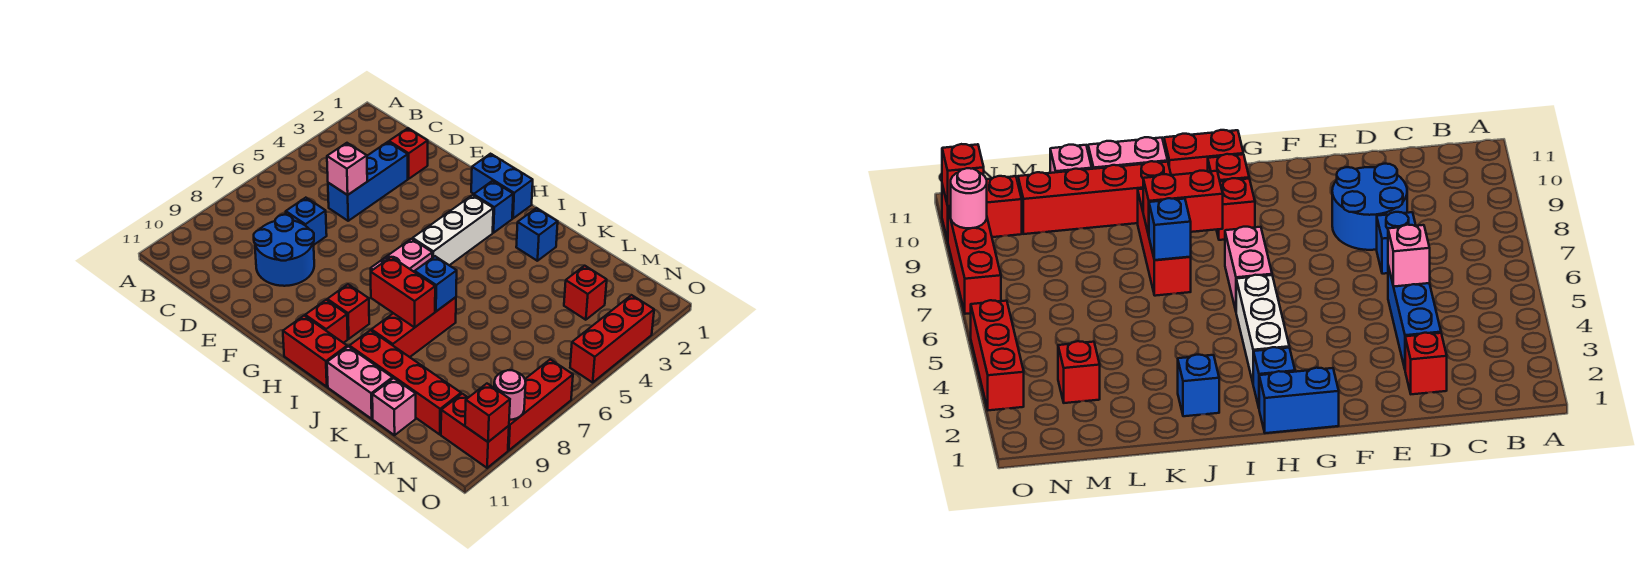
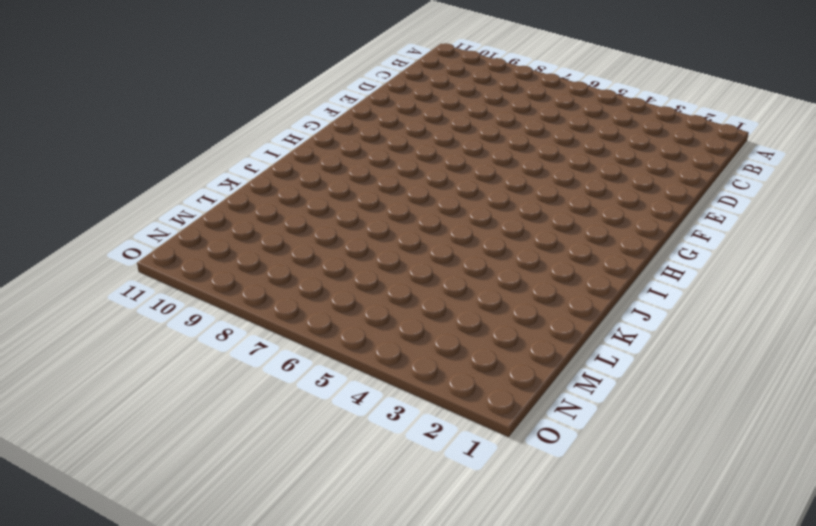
none -> red brick D2 level 1
none -> blue brick D3:D5 level 1
none -> blue brick D7 level 1

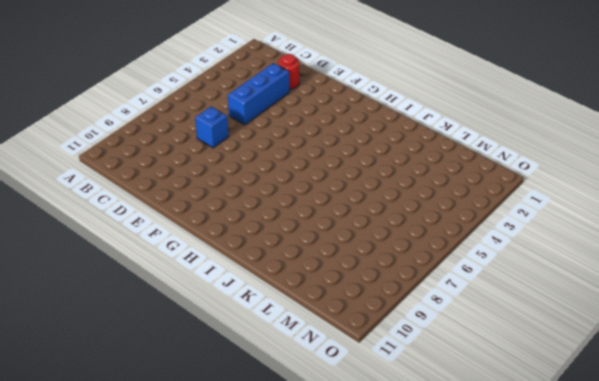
red round brick D2 level 1 -> red brick D2 level 1
none -> blue round brick D8:E9 level 1
none -> blue brick G1:H1 level 1
none -> blue brick H2 level 1

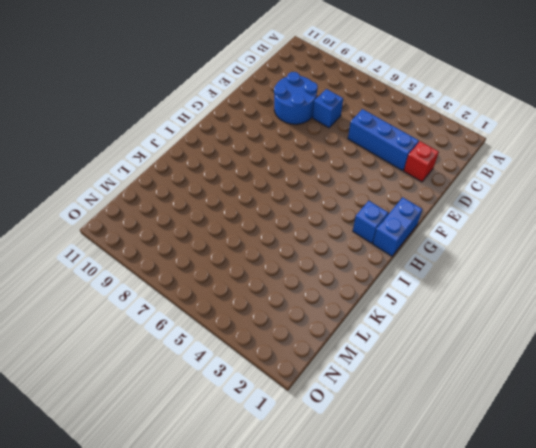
none -> white brick H3:H5 level 1
none -> pink brick H6:H7 level 1
none -> red brick H9 level 1

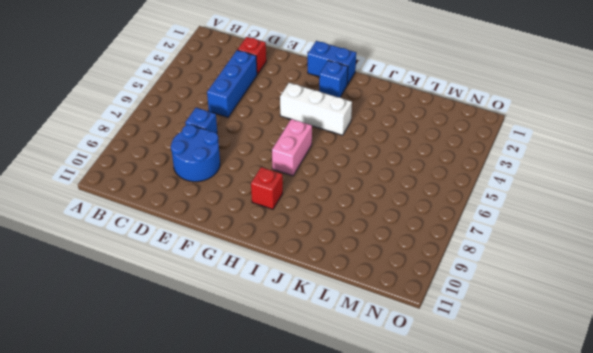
white brick G4:I4 level 1 -> white brick H3:H5 level 1
none -> red brick H10 level 1
none -> red brick H11:I11 level 1
none -> blue brick J2 level 1

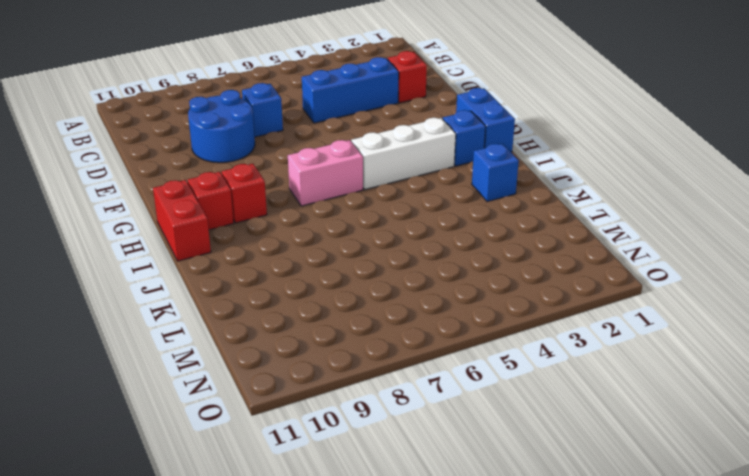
none -> red brick J7:J9 level 1
none -> red brick J10:M10 level 1
none -> pink brick J11:K11 level 1

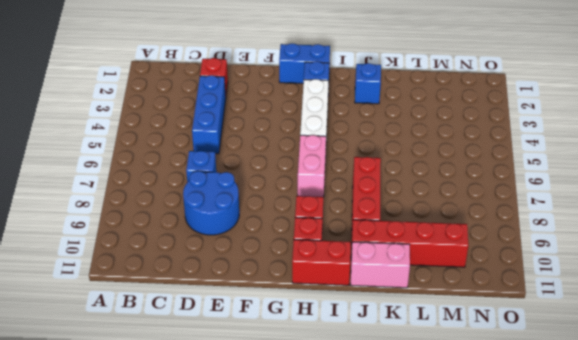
none -> pink brick L11 level 1
none -> red brick M3 level 1
none -> red brick N10:O10 level 1

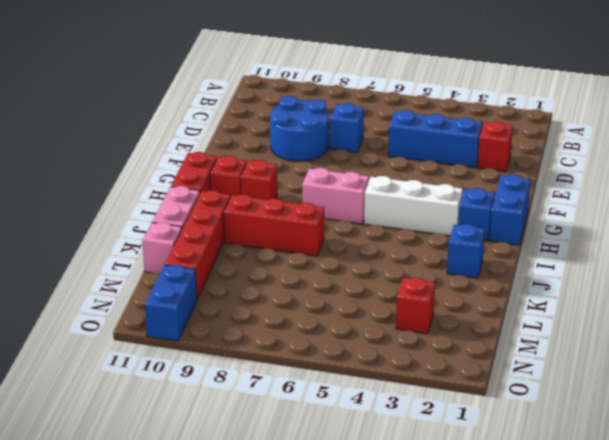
blue brick N10:O10 level 1 -> red brick N10:O10 level 1
none -> red brick O3:O5 level 1
none -> red brick O7:O9 level 1
none -> pink brick D5 level 2

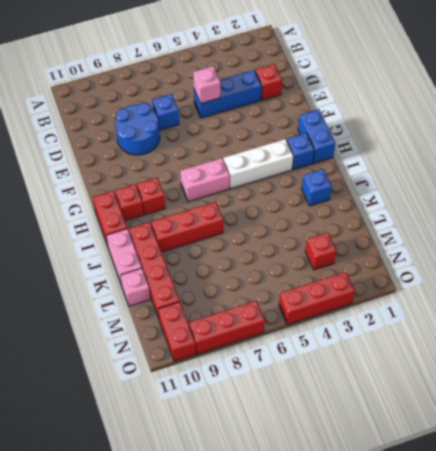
none -> red brick I8:J8 level 2
none -> blue brick J7 level 2
none -> pink round brick O9 level 2

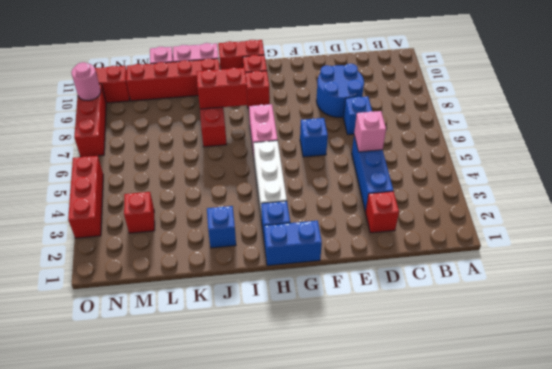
blue brick F6 level 1 -> blue brick J7 level 2
none -> red brick O10 level 2

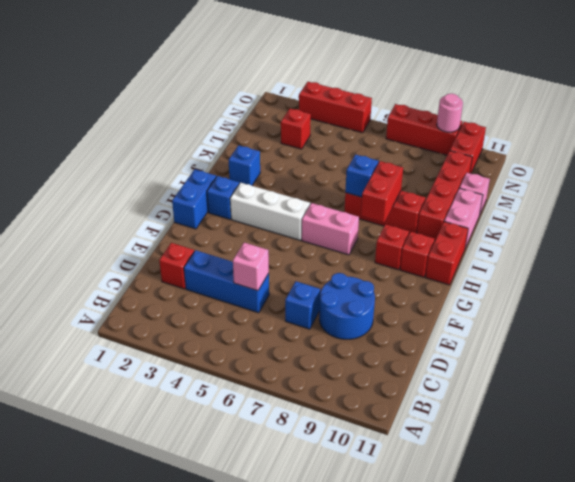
none -> red brick O10 level 2

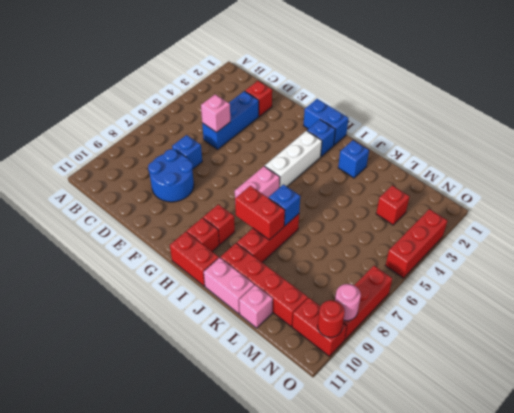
red round brick O10 level 2 -> red brick O10 level 2

